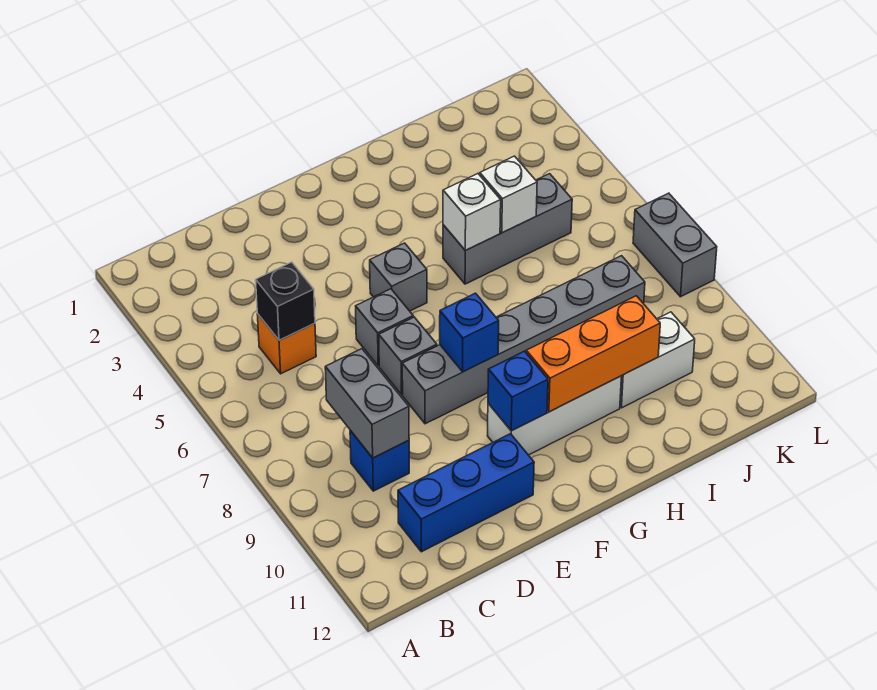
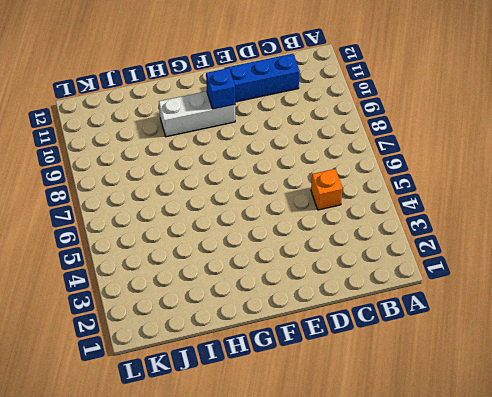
none -> blue brick C9 level 1
none -> grey brick E6 level 1
none -> grey brick E7 level 1

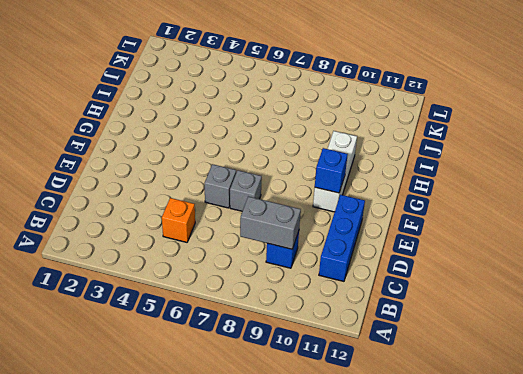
none -> grey brick E8:J8 level 1
none -> grey brick F5 level 1
none -> grey brick H5:J5 level 1

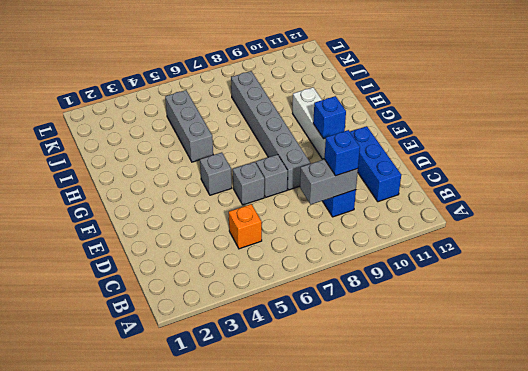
blue brick C9 level 3 -> blue brick F8 level 2
none -> white brick I10:J10 level 1
none -> grey brick L7:L8 level 1
none -> black brick C5 level 2

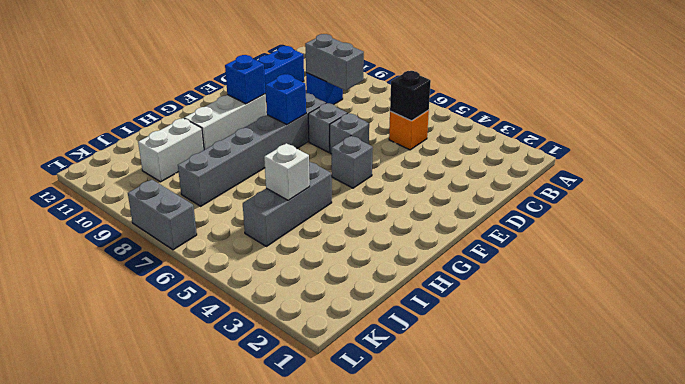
none -> orange brick G10:I10 level 2
none -> white brick H5 level 2

